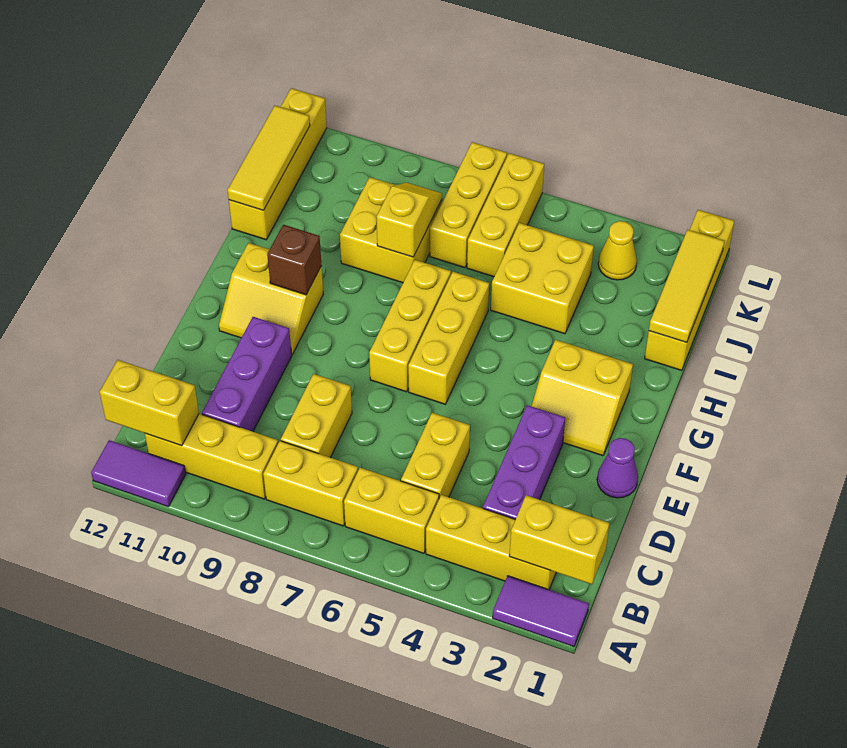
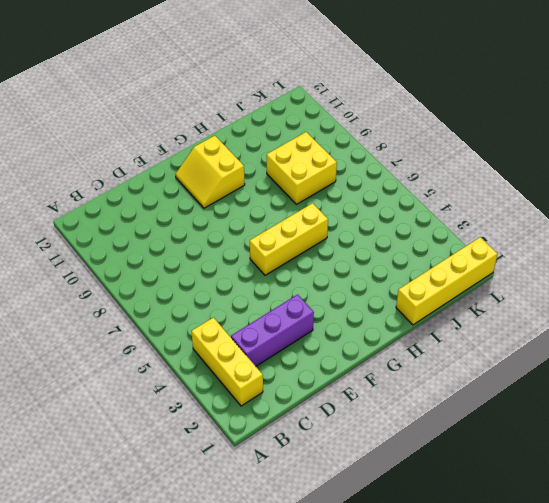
none -> purple tile A1:A2 level 1
none -> purple tile A11:A12 level 1
none -> yellow brick B5:B6 level 1

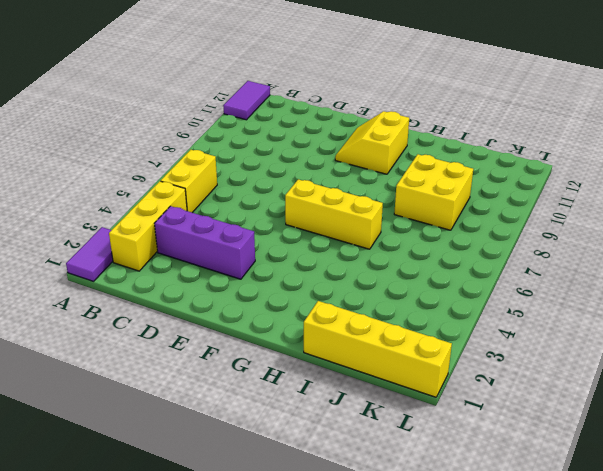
none -> yellow brick B7:B8 level 1
none -> yellow brick B9:B11 level 1
none -> yellow brick C5:D5 level 1

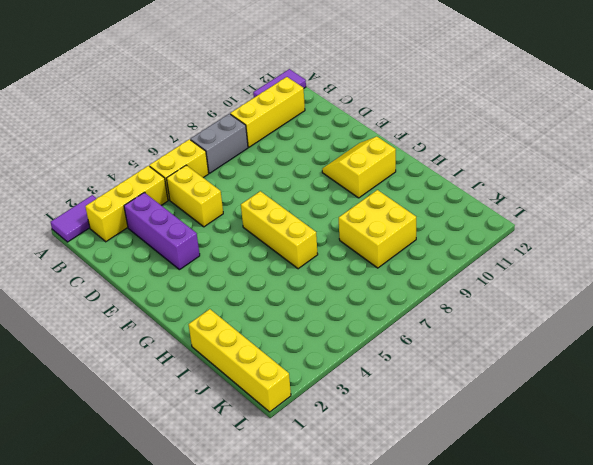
grey brick B7:B8 level 1 -> yellow brick B7:B8 level 1
none -> yellow brick C8:D8 level 1
none -> purple brick C10:E10 level 1
none -> purple cone E1 level 1

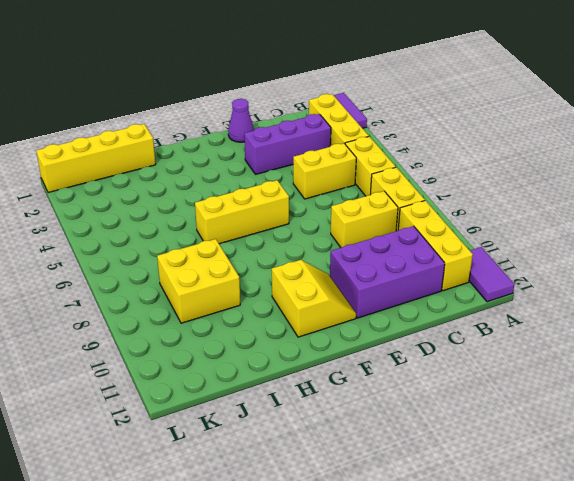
purple brick C10:E11 level 1 -> purple brick C10:E10 level 1
none -> yellow slope F2:G3 level 1 top G
none -> yellow brick F7:H7 level 1
none -> yellow brick I4:J5 level 1

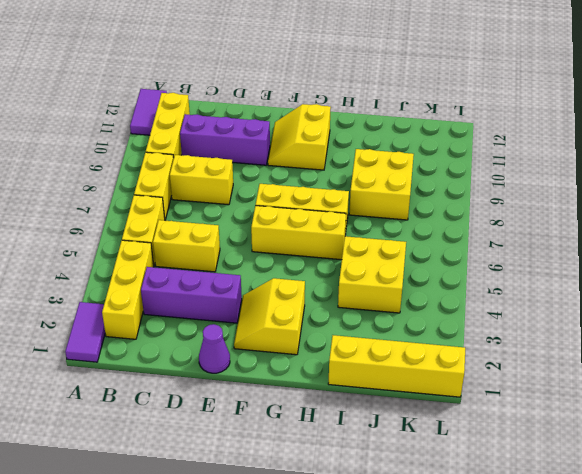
none -> yellow brick I12:L12 level 1
none -> yellow brick J6:L6 level 1
none -> yellow brick J7:L7 level 1

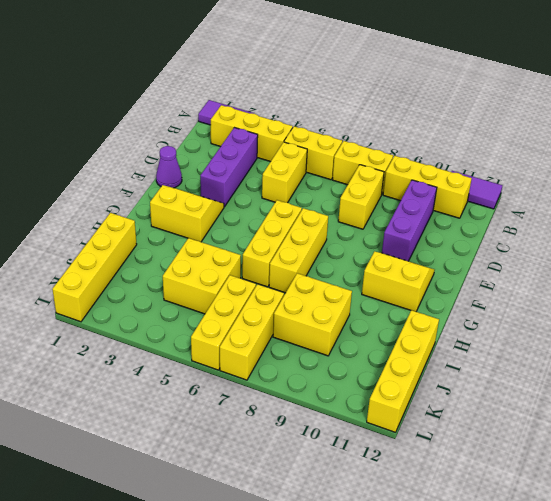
none -> yellow cone K3 level 1
none -> yellow brick B1:B2 level 2
none -> yellow brick B11:B12 level 2

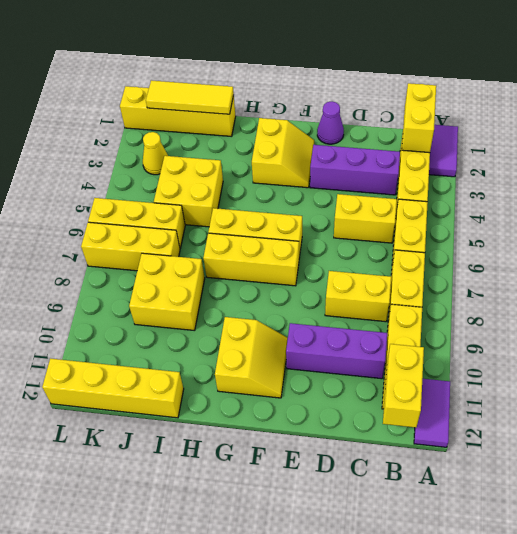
none -> brown brick G10 level 2
none -> yellow slope I8:J8 level 2 top I
none -> yellow tile I12:K12 level 2

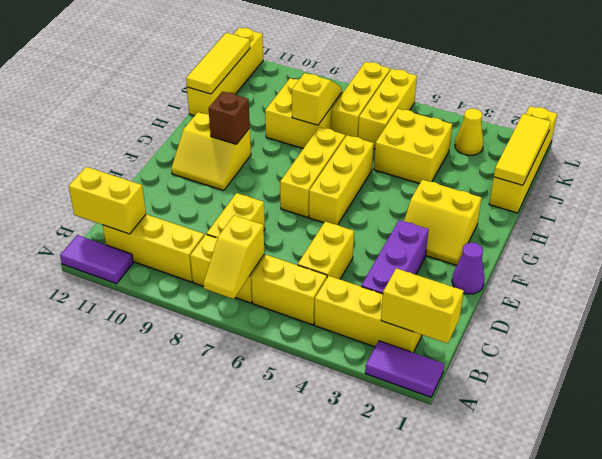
yellow slope A7:B7 level 2 top B -> none
none -> purple brick C10:E10 level 1

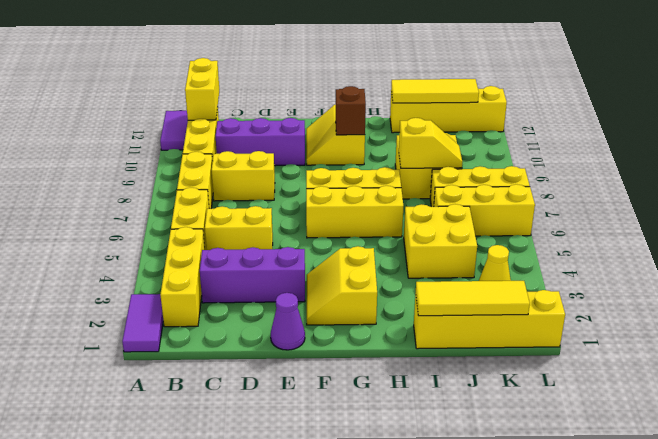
none -> yellow brick B1:B2 level 2

